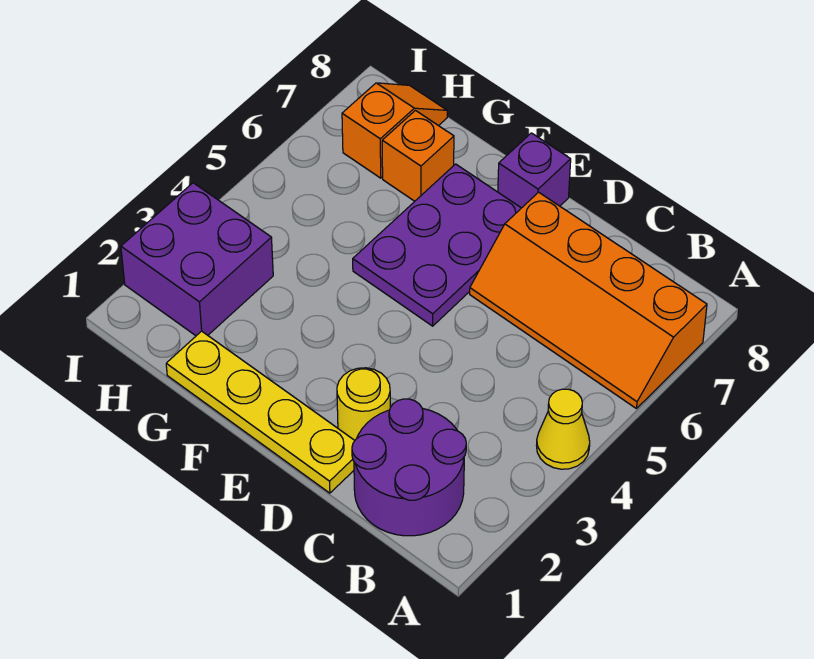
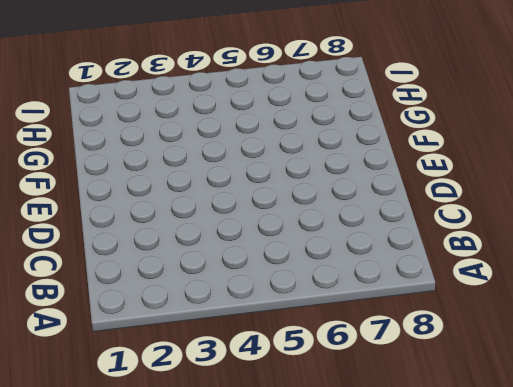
none -> yellow cone A4 level 1
none -> orange slope A6:D7 level 1 top 7

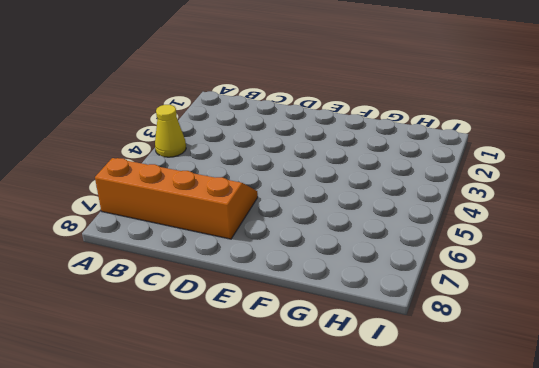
none -> purple round brick B1:C2 level 1
none -> yellow plate D1:G1 level 1

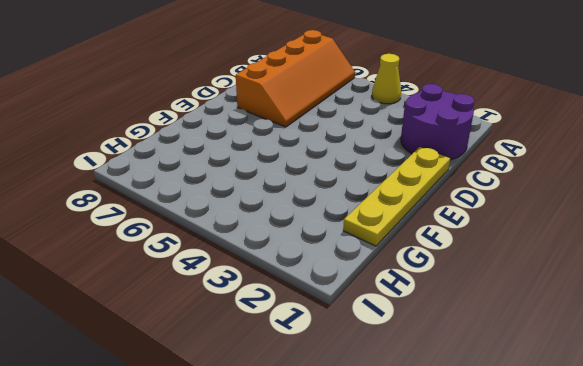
none -> yellow round brick D2 level 1
none -> purple plate E5:F7 level 1

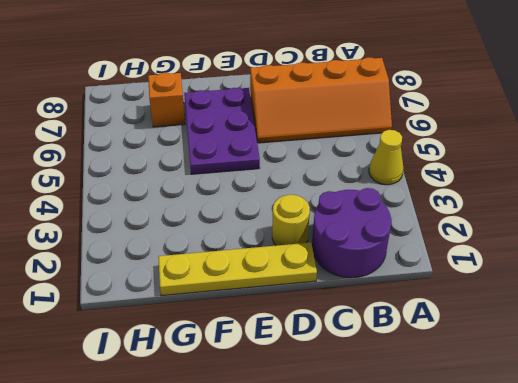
none -> purple brick E8 level 1
none -> purple brick H2:I3 level 1

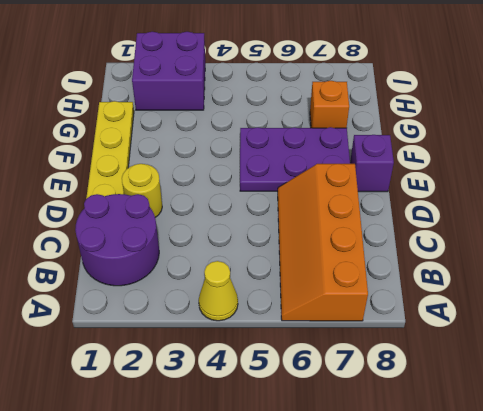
none -> orange slope H7:H8 level 1 top 7

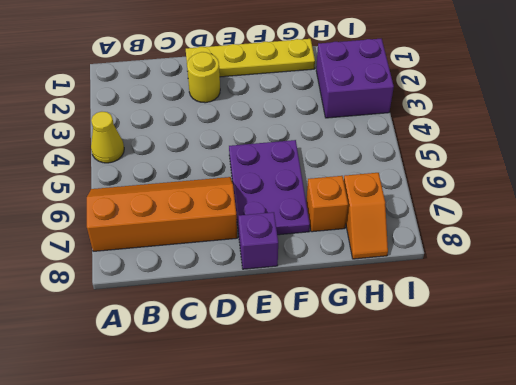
none -> purple round brick B1:C2 level 1

